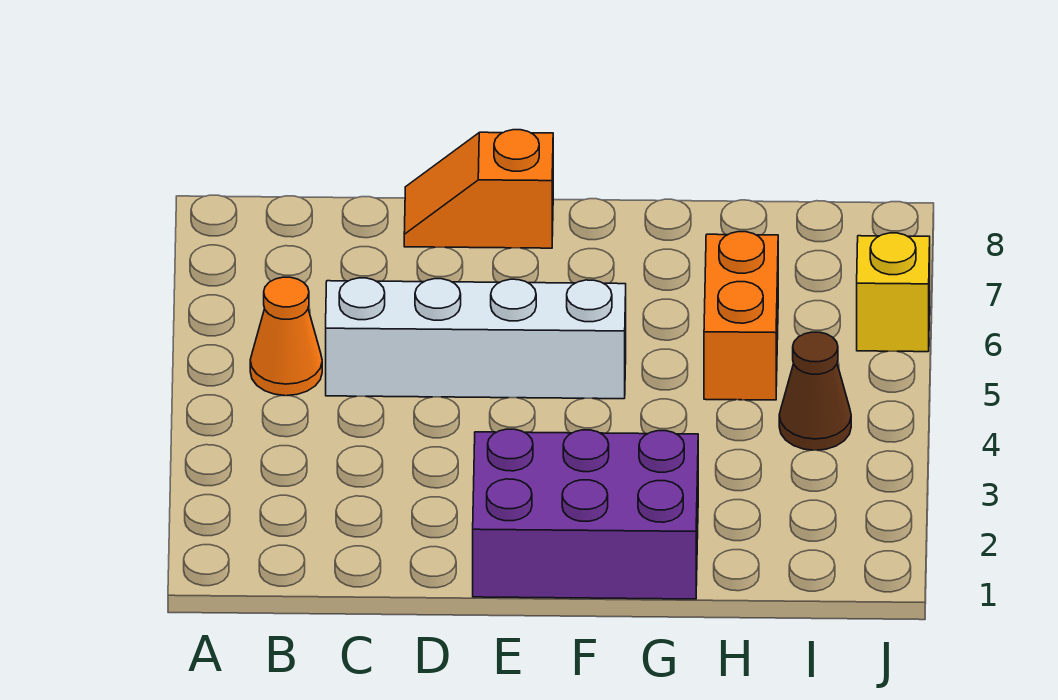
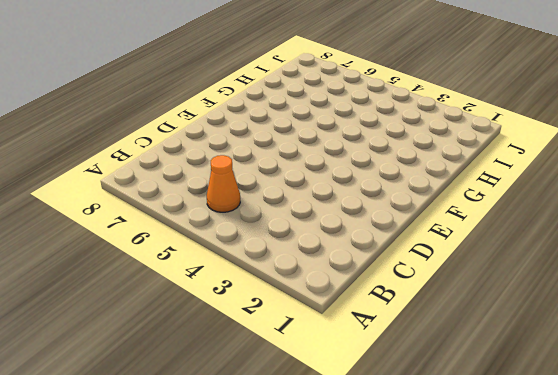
none -> white brick C5:F5 level 1
none -> orange slope D8:E8 level 1 top E

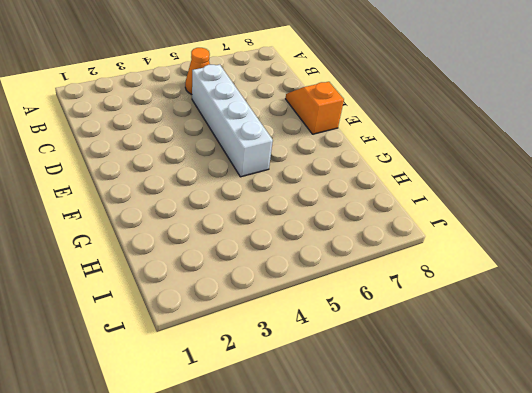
none -> purple brick E1:G2 level 1
none -> orange brick H5:H6 level 1

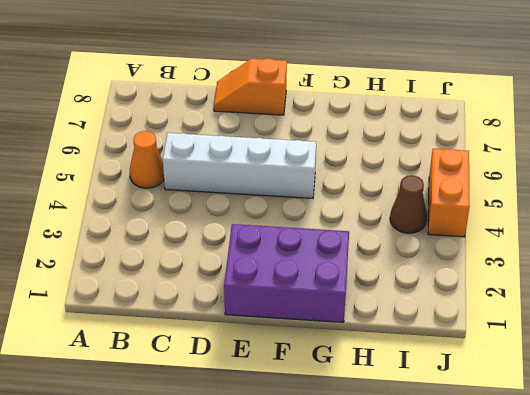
orange brick J4:J5 level 1 -> orange brick H5:H6 level 1
none -> yellow brick J6 level 1

